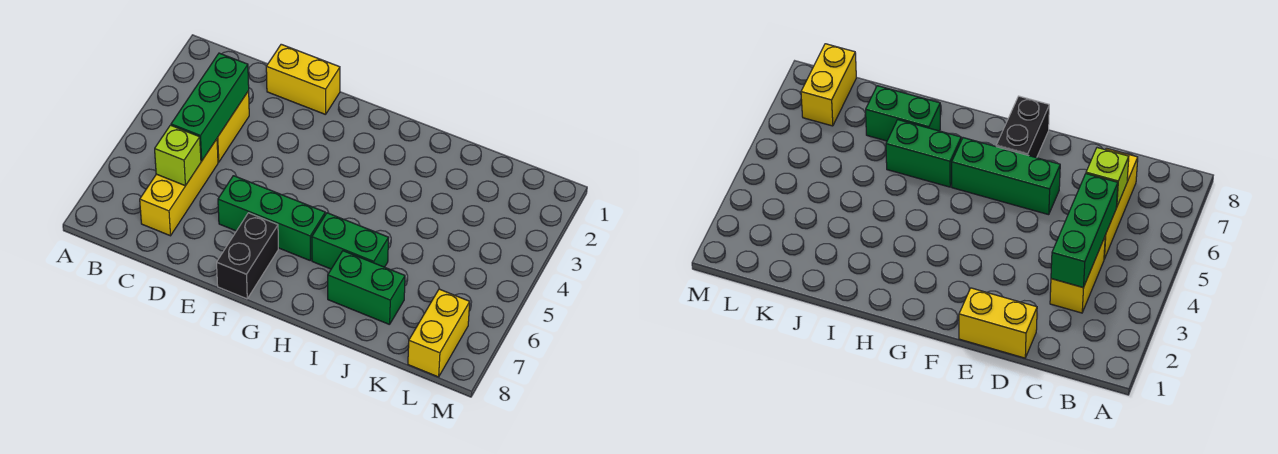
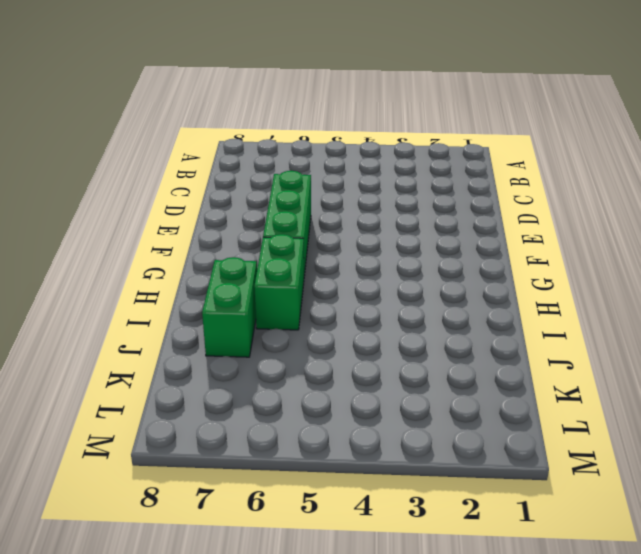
none -> yellow brick C3:C4 level 1
none -> yellow brick C5:C7 level 1

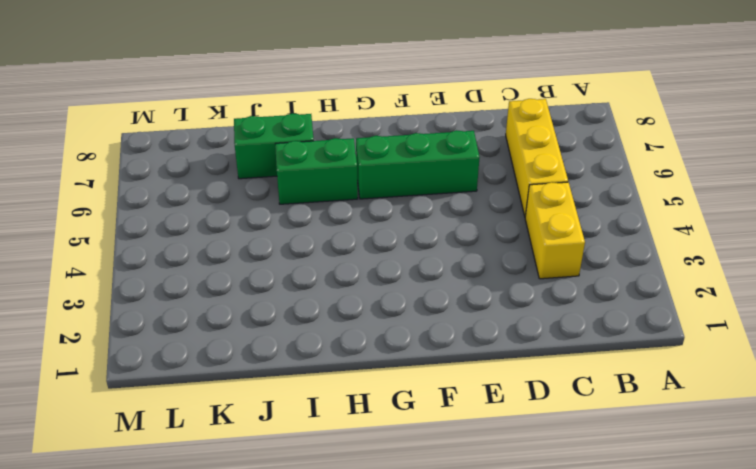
none -> yellow brick D1:E1 level 1
none -> black brick F7:F8 level 1

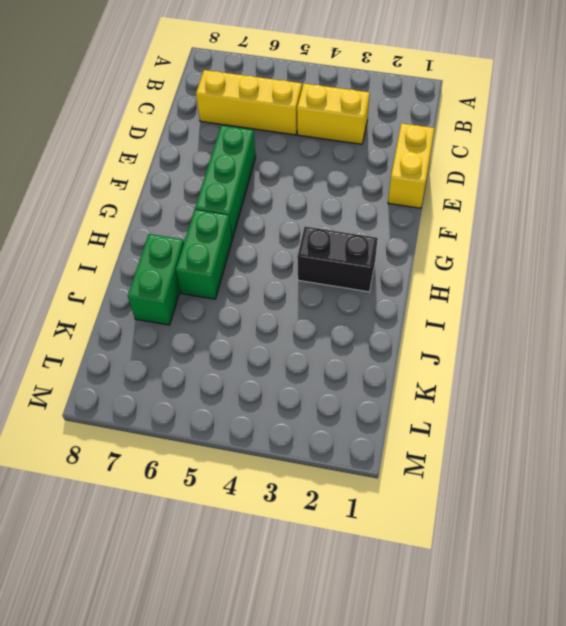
black brick H2:H3 level 1 -> black brick F7:F8 level 1
none -> yellow brick L7:L8 level 1
none -> green brick C3:C5 level 2

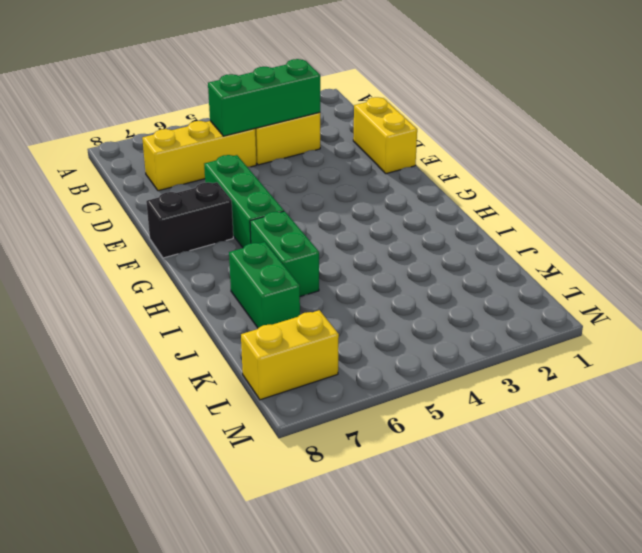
none -> lime brick C6 level 2

